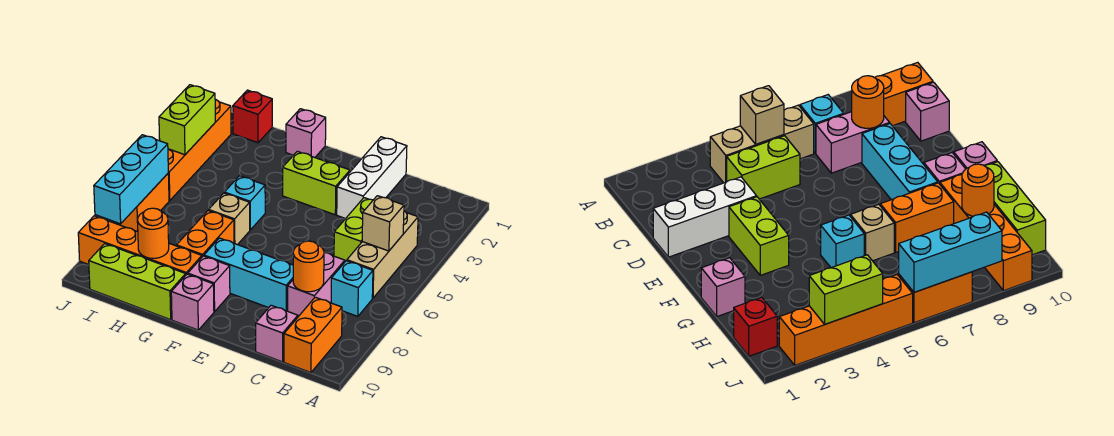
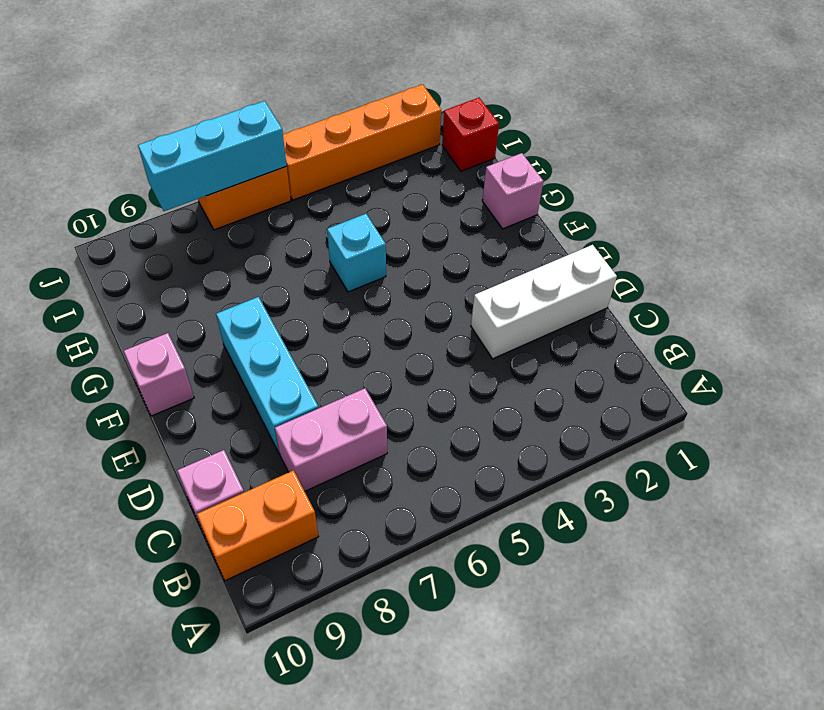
none -> tan brick B4:B6 level 1
none -> cyan brick B7 level 1
none -> lime brick C4:C5 level 1

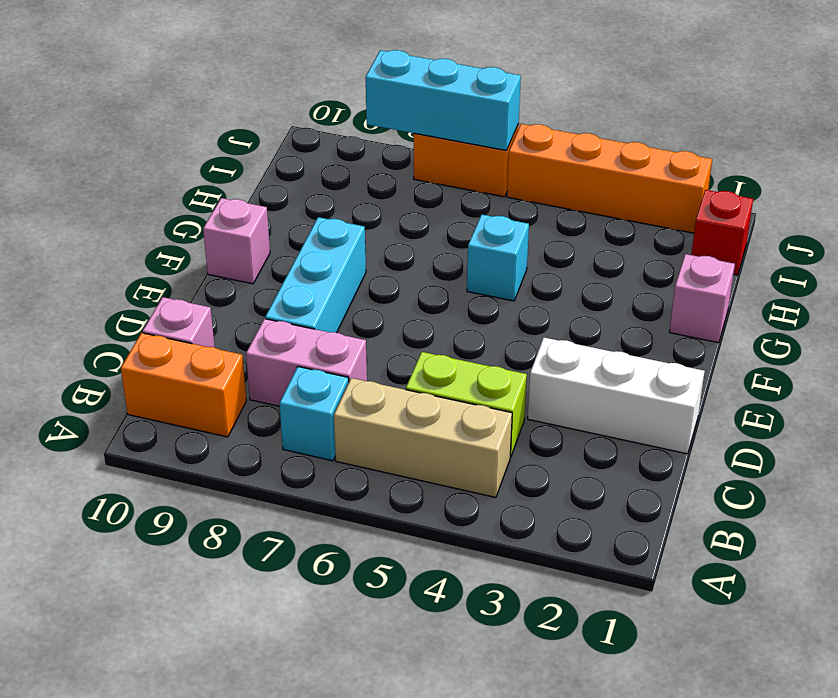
none -> lime brick E3:F3 level 1
none -> pink brick F9 level 1
none -> tan brick G6 level 1

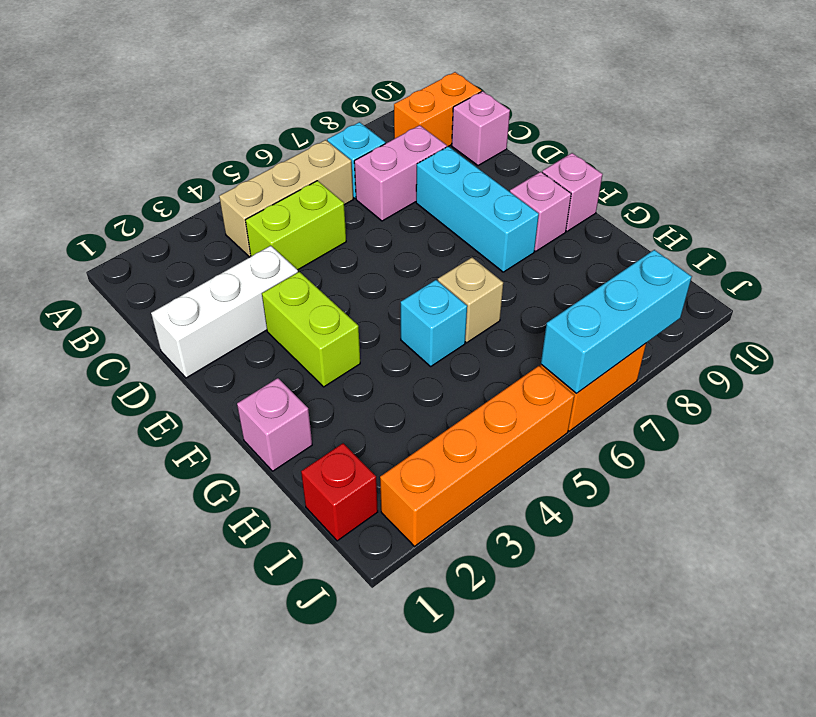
none -> orange brick G7:G8 level 1
none -> orange brick G9:J9 level 1
none -> lime brick G10:I10 level 1

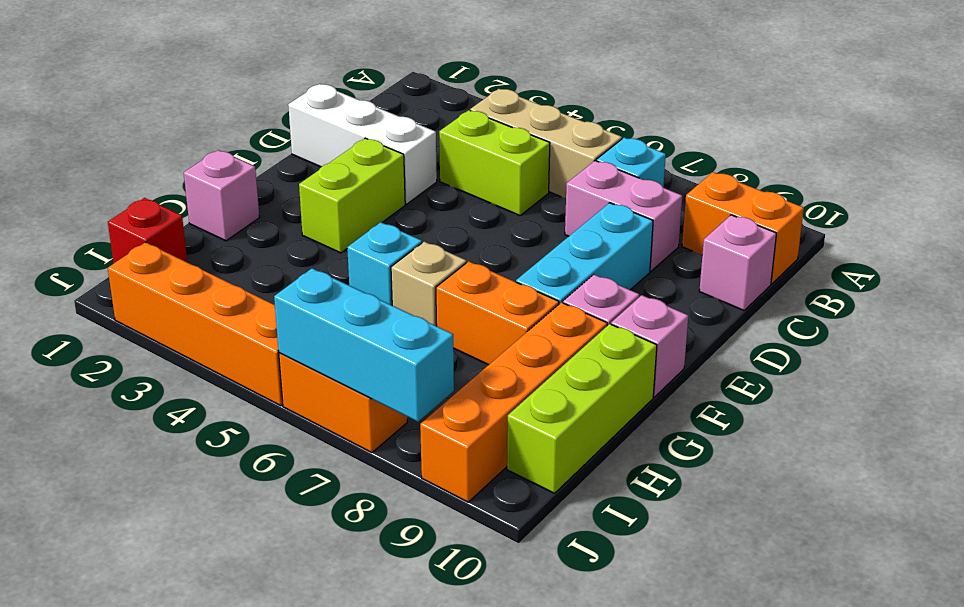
none -> tan brick B5 level 2
none -> orange round brick C8 level 2
none -> orange round brick H9 level 2

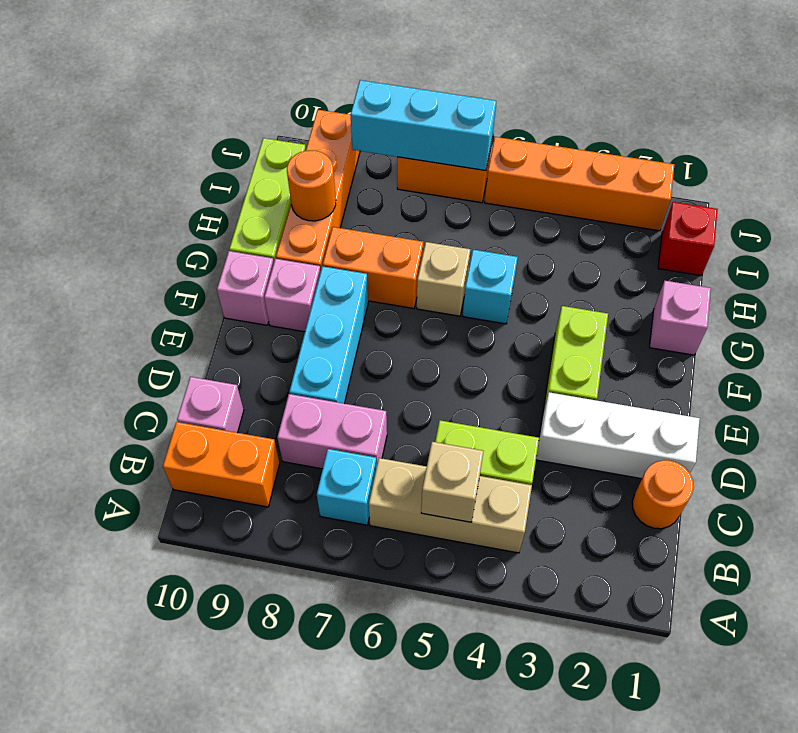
orange round brick C1 level 1 -> orange round brick C8 level 2
none -> lime brick J3:J4 level 2

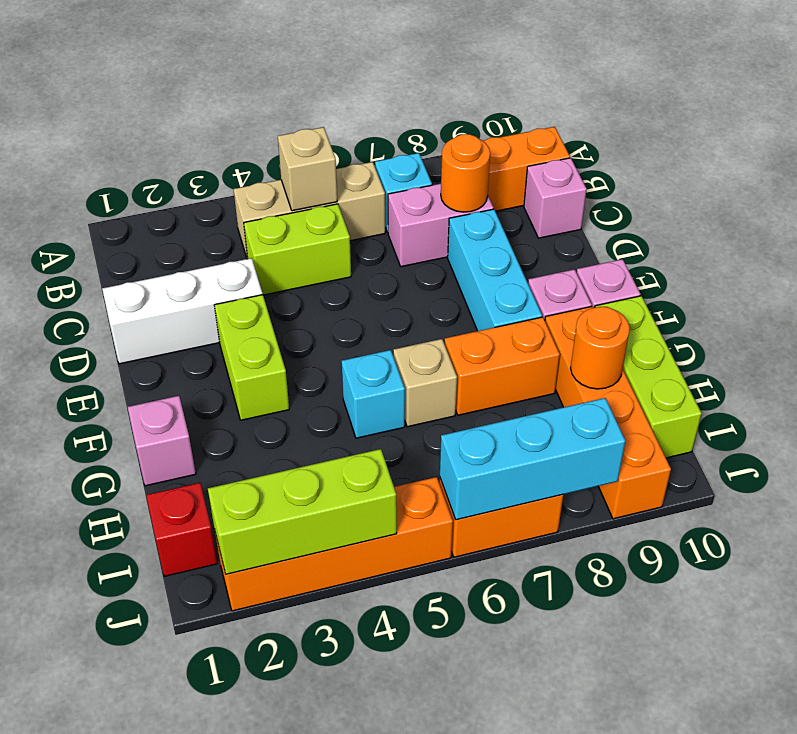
lime brick J2:J4 level 2 -> lime brick J3:J4 level 2

